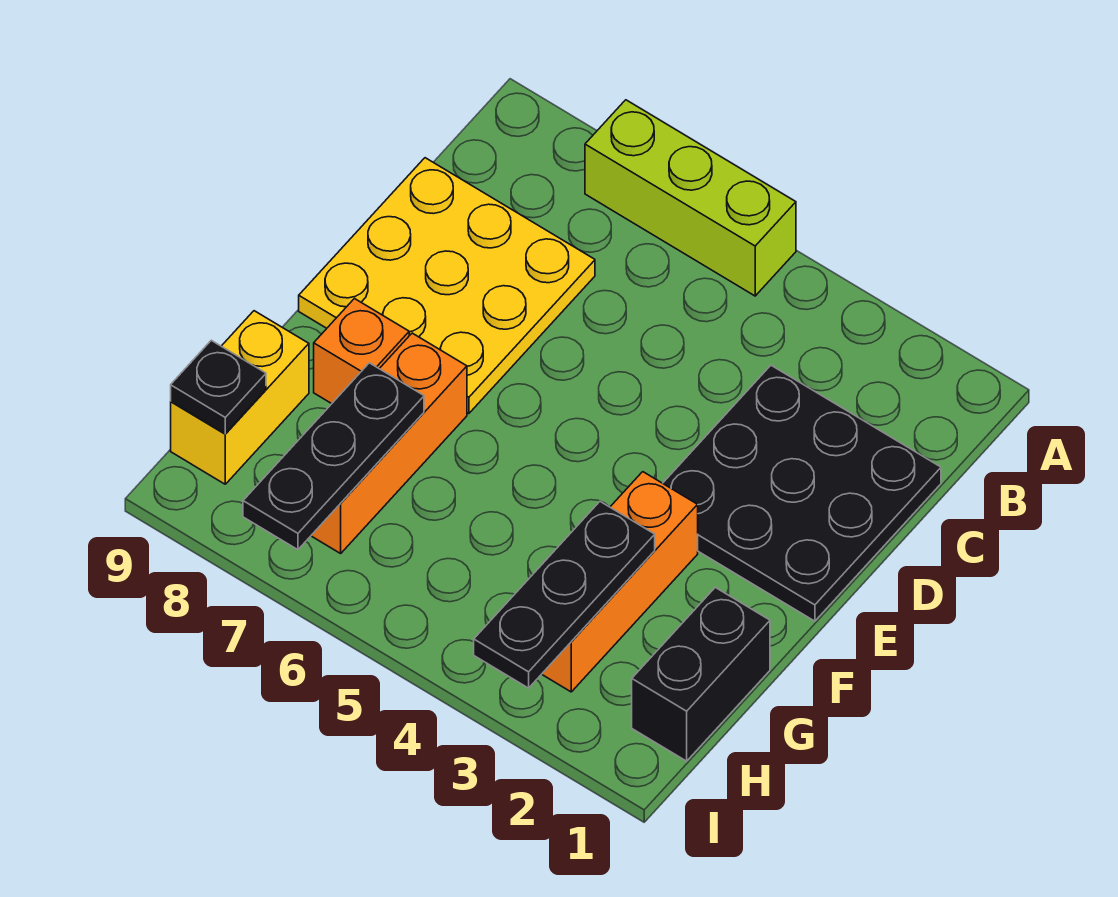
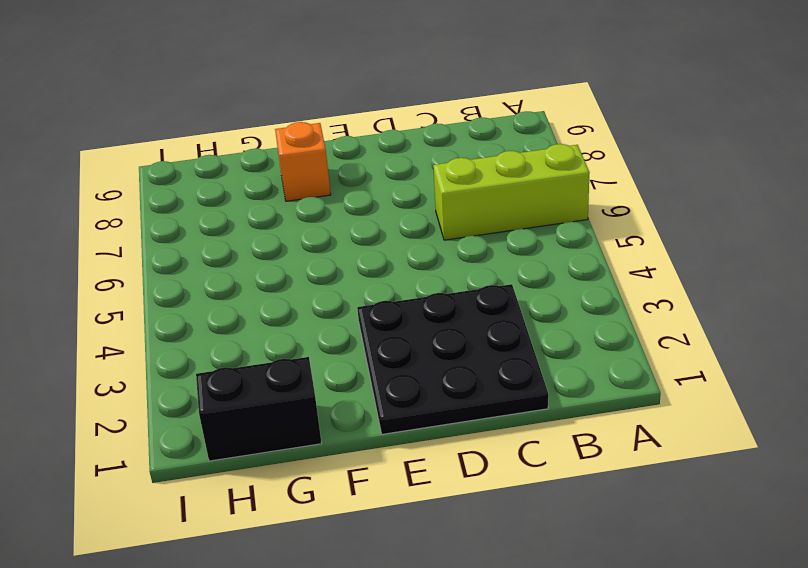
lime brick A6:C6 level 1 -> lime brick A5:A7 level 1
none -> yellow plate C7:E9 level 1
none -> orange brick F3:H3 level 1

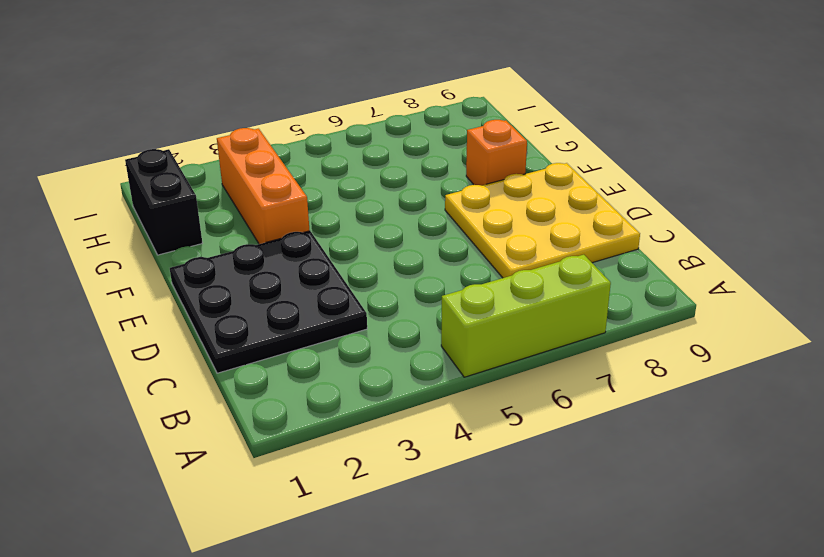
none -> orange brick F7:H7 level 1
none -> yellow brick G9:H9 level 1

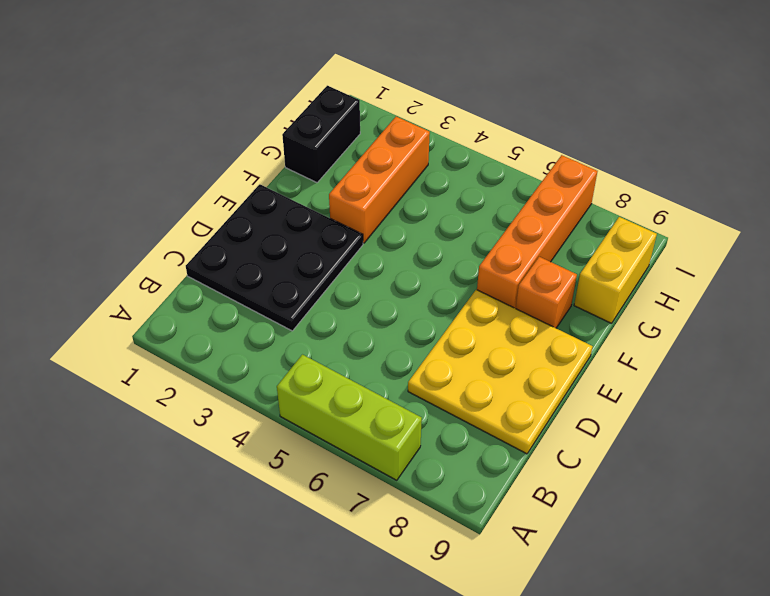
orange brick F7:I7 level 1 -> orange brick F7:H7 level 1
none -> black plate G3:I3 level 2
none -> black plate G7:I7 level 2

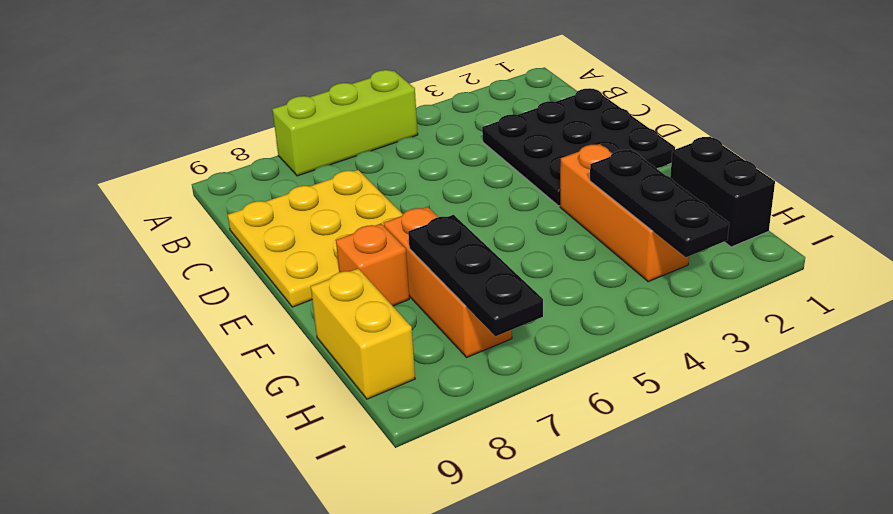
none -> black plate H9 level 2

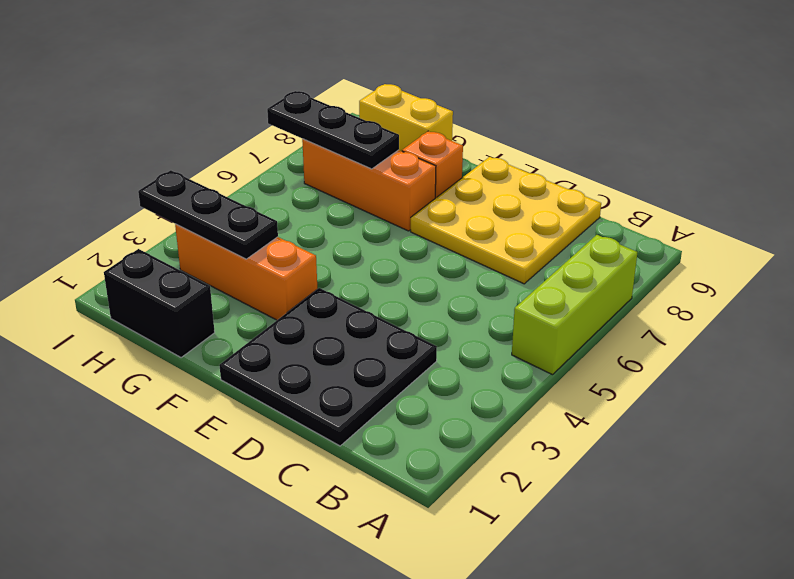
none -> black plate H9 level 2

